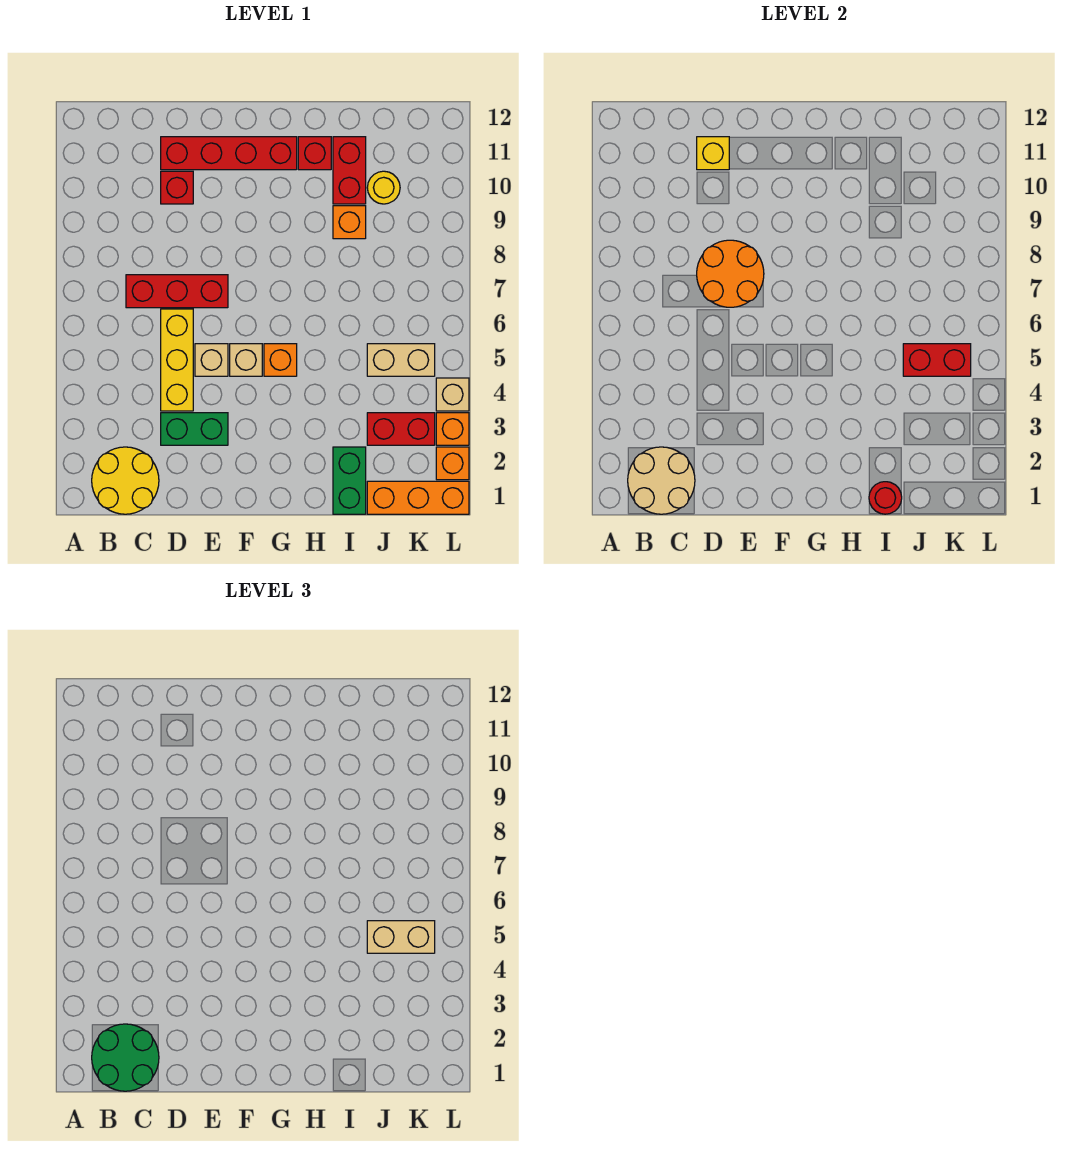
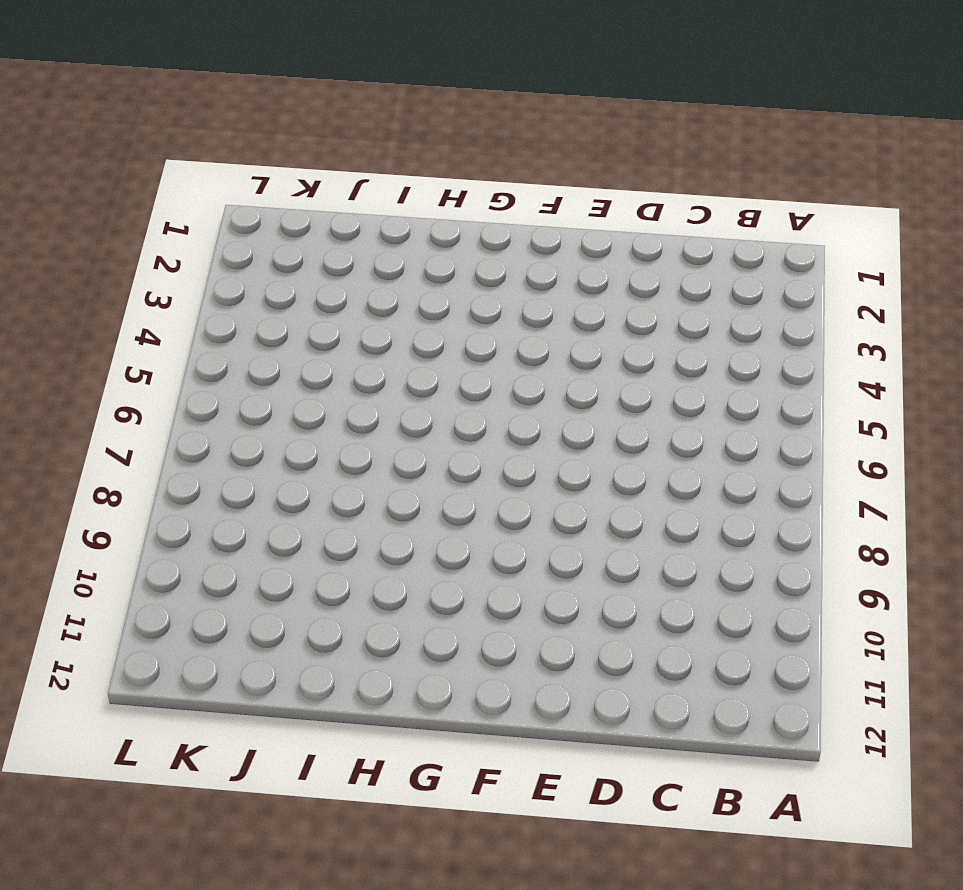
none -> yellow round brick B1:C2 level 1
none -> red brick C7:E7 level 1
none -> green brick D3:E3 level 1

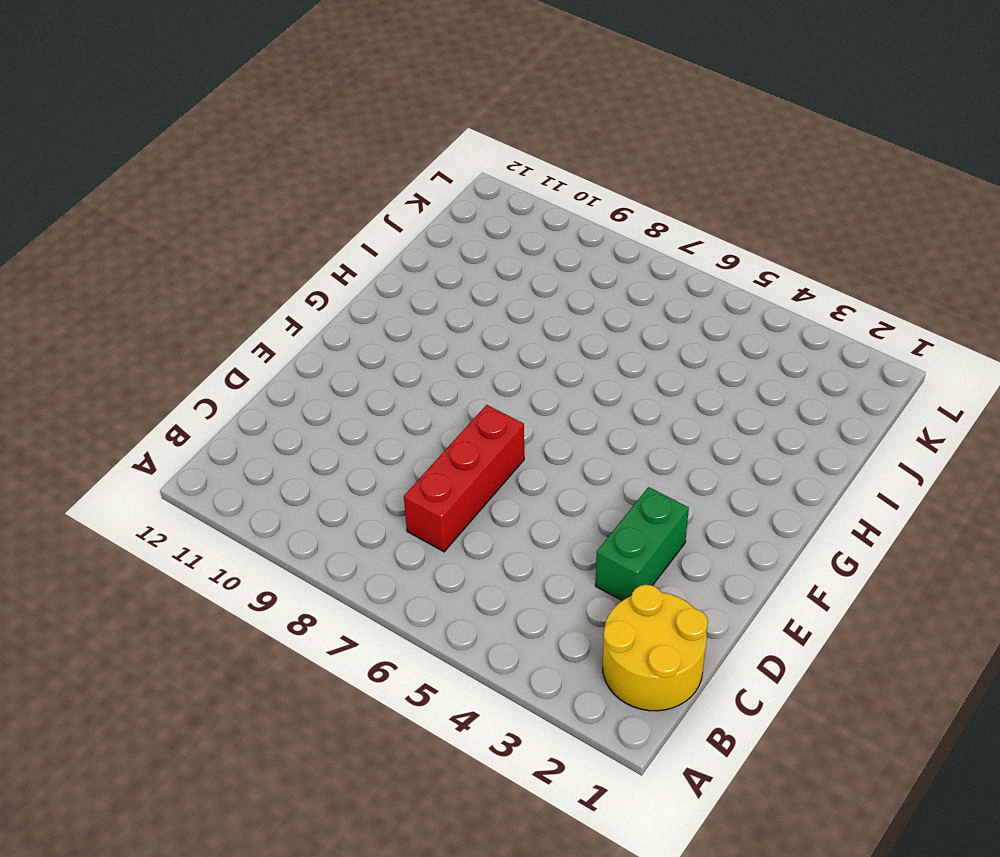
none -> yellow brick D4:D6 level 1
none -> red brick D10 level 1
none -> red brick D11:G11 level 1

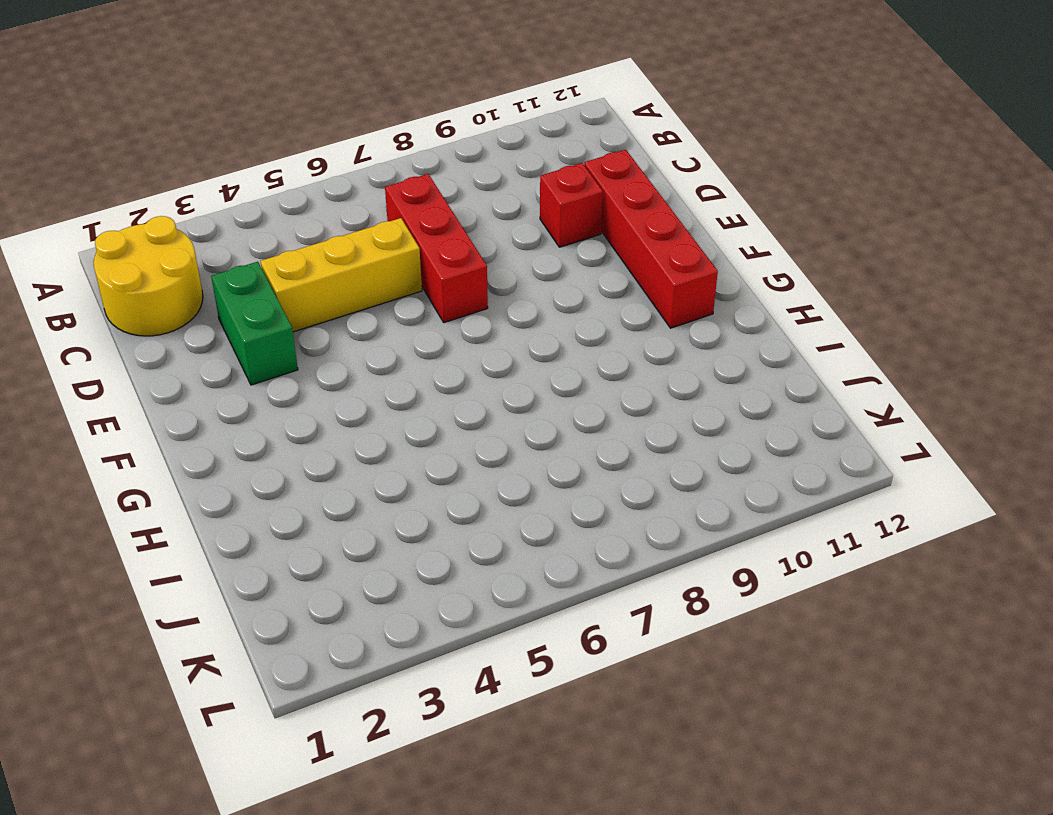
none -> tan brick E5 level 1
none -> tan brick F5 level 1
none -> orange brick G5 level 1

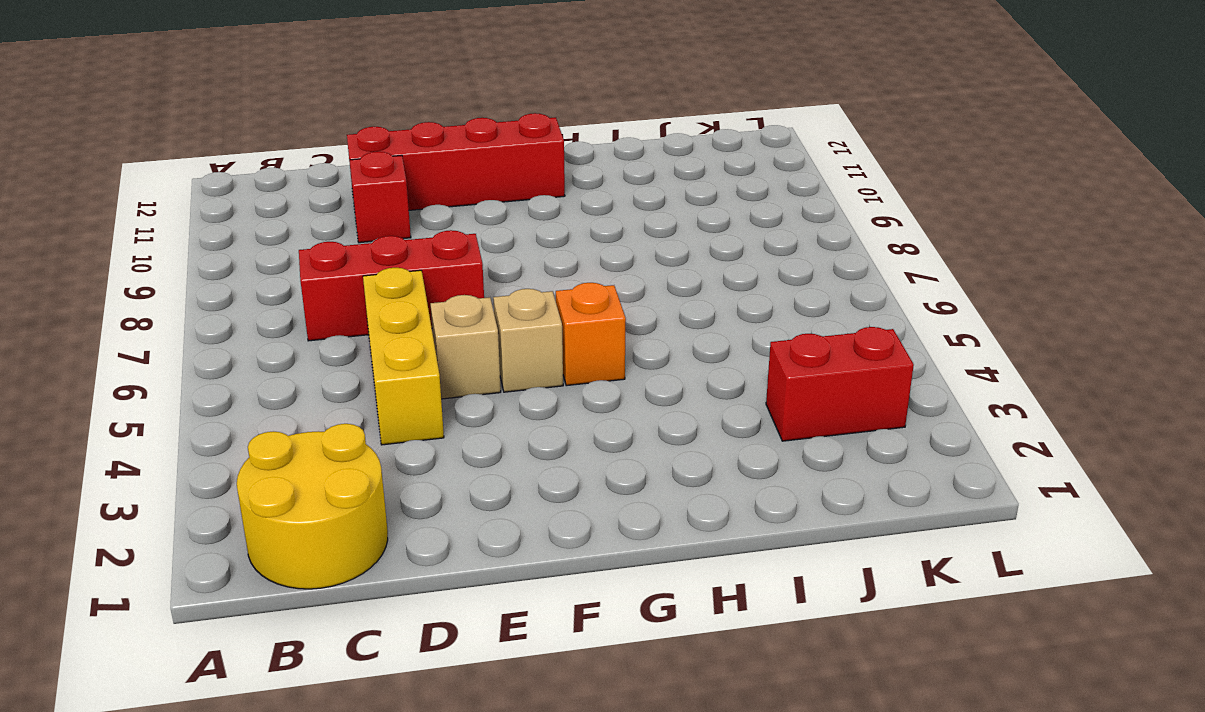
none -> green brick D3:E3 level 1
none -> red brick H11 level 1
none -> green brick I1:I2 level 1

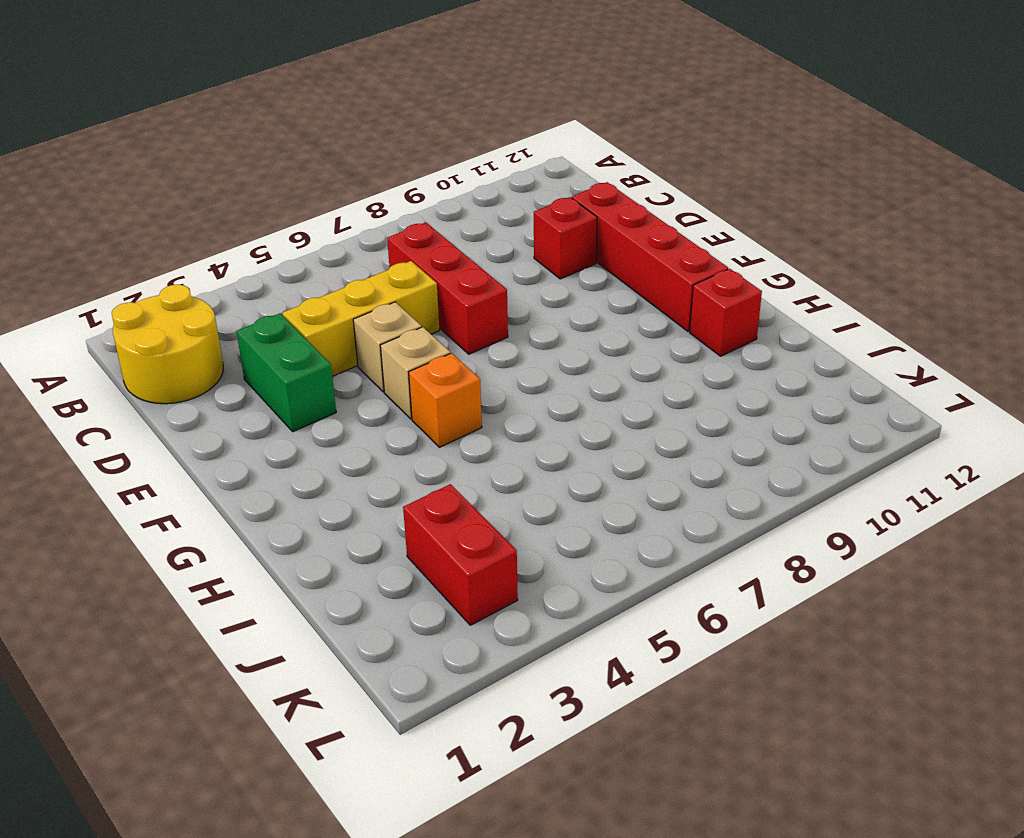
none -> green brick I1:I2 level 1
none -> orange brick I9 level 1
none -> red brick I10:I11 level 1

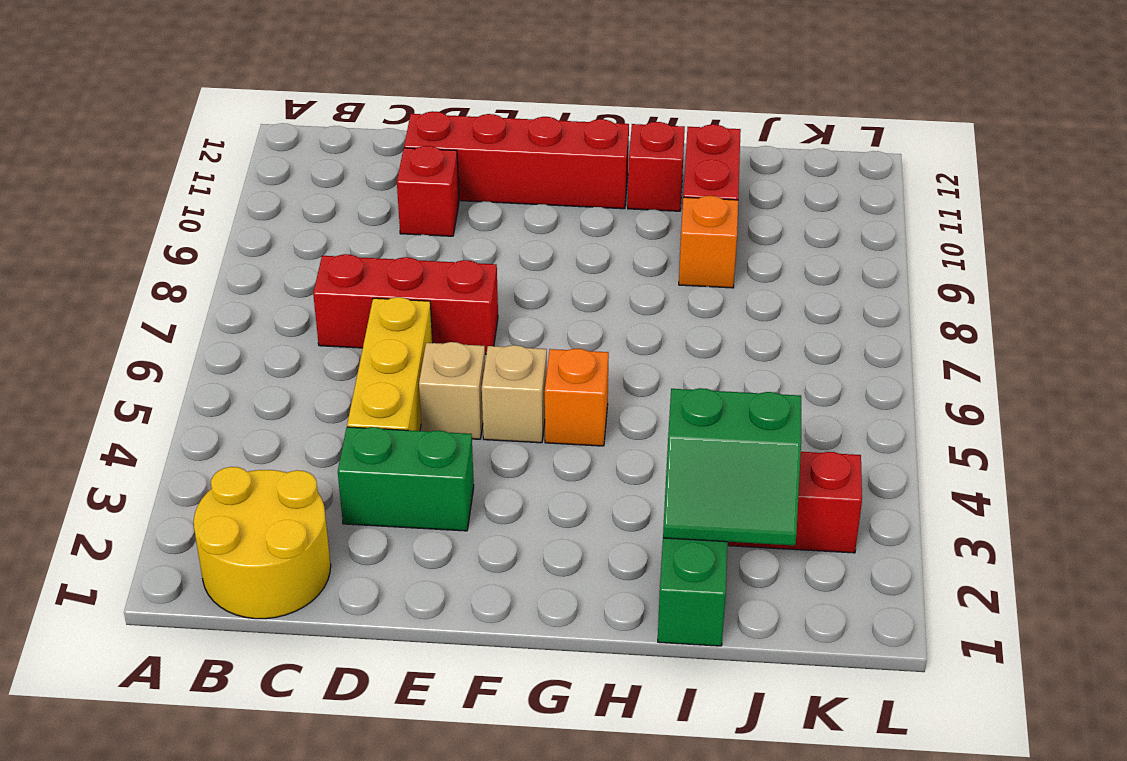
green slope I2:J3 level 2 top 3 -> none
none -> orange brick J1:L1 level 1
none -> tan brick J5:K5 level 1
none -> yellow round brick J10 level 1

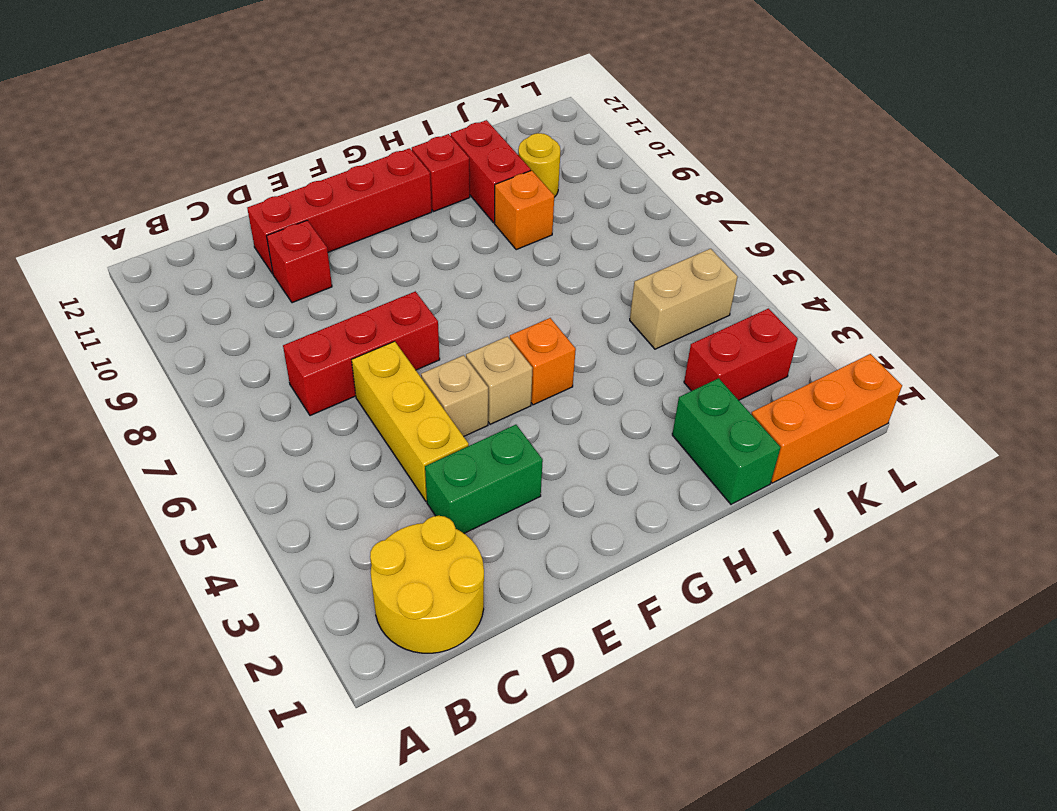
none -> orange brick L2 level 1
none -> orange brick L3 level 1
none -> tan brick L4 level 1

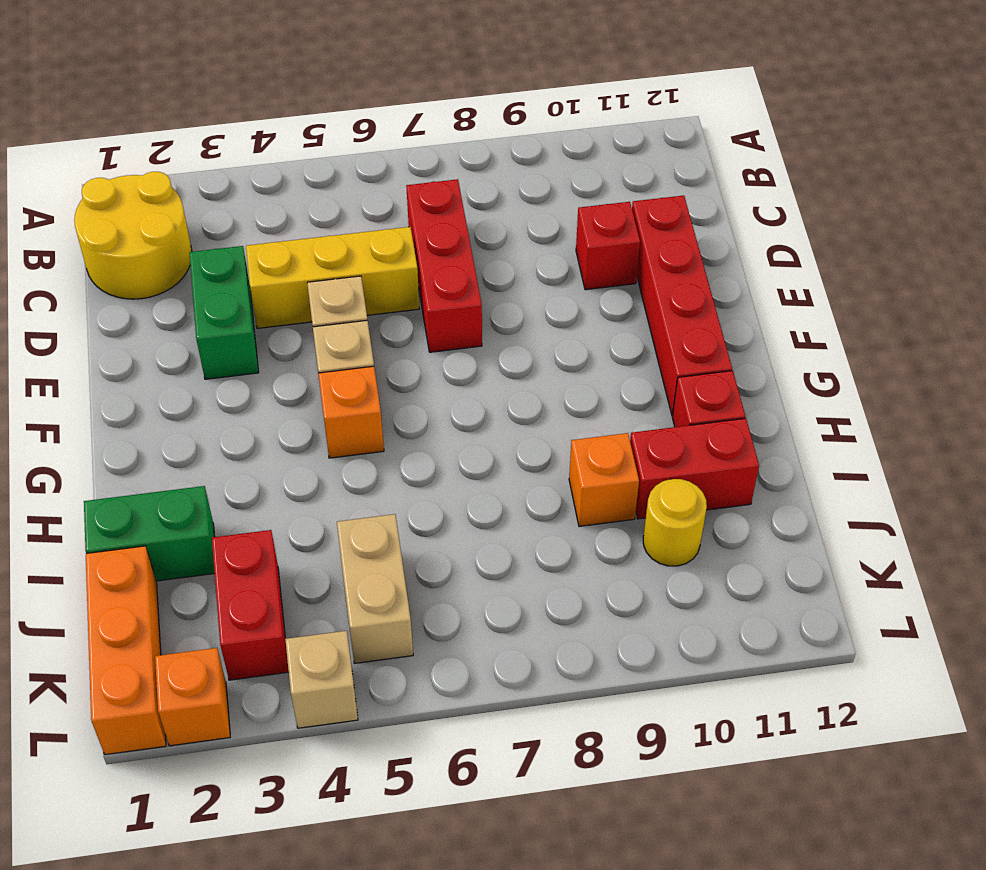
none -> orange brick L3 level 1
none -> tan round brick B1:C2 level 2
none -> orange round brick D7:E8 level 2

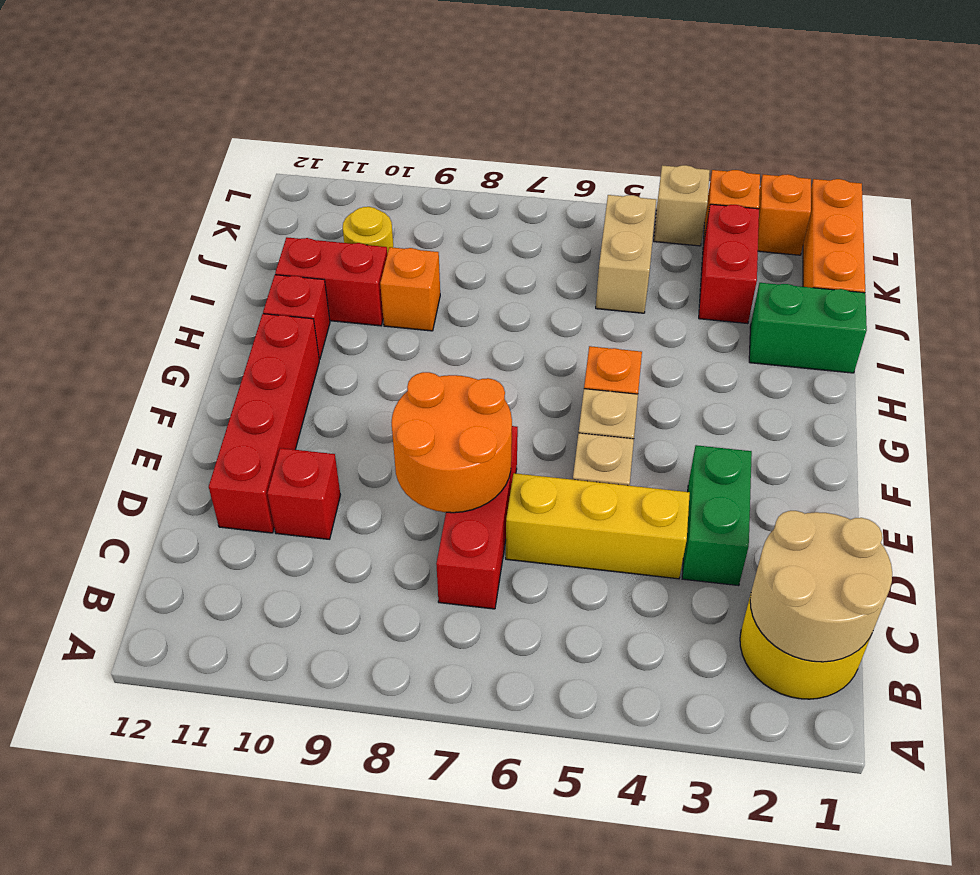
none -> yellow brick D11 level 2
none -> red round brick I1 level 2
none -> red brick J5:K5 level 2

